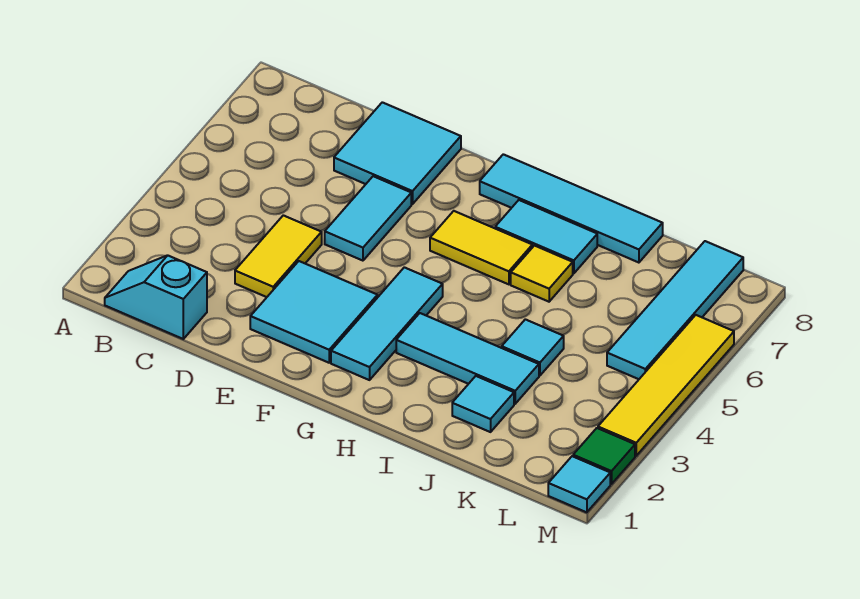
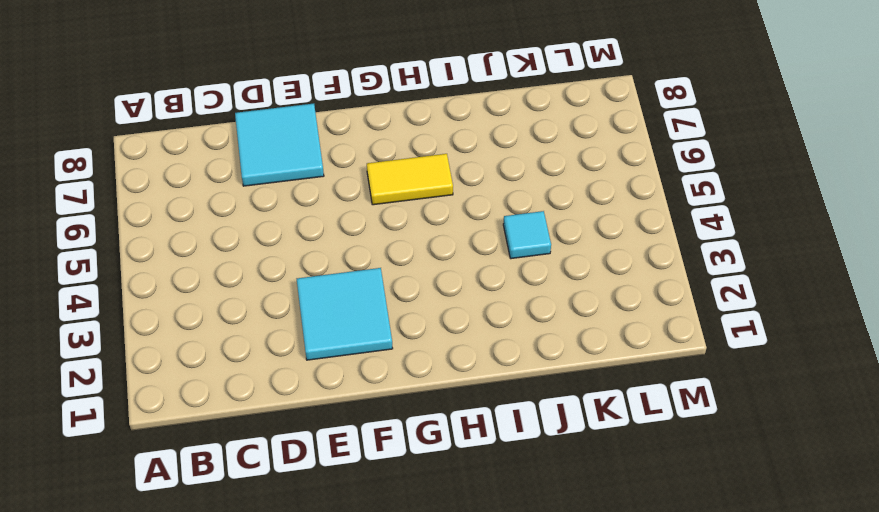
none -> cyan slope B1:C1 level 1 top C
none -> yellow tile D3:D4 level 1
none -> cyan tile E5:E6 level 1

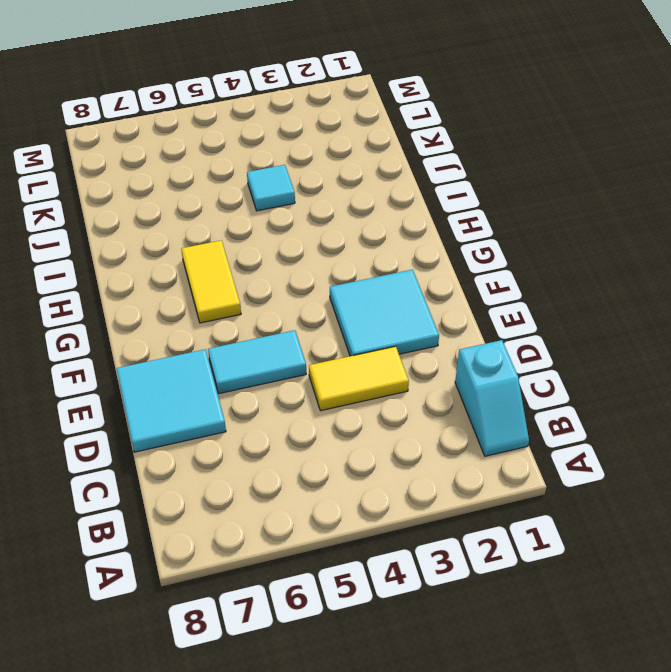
none -> cyan tile G2:G4 level 1
none -> cyan tile G8:J8 level 1
none -> cyan tile H3:J3 level 1

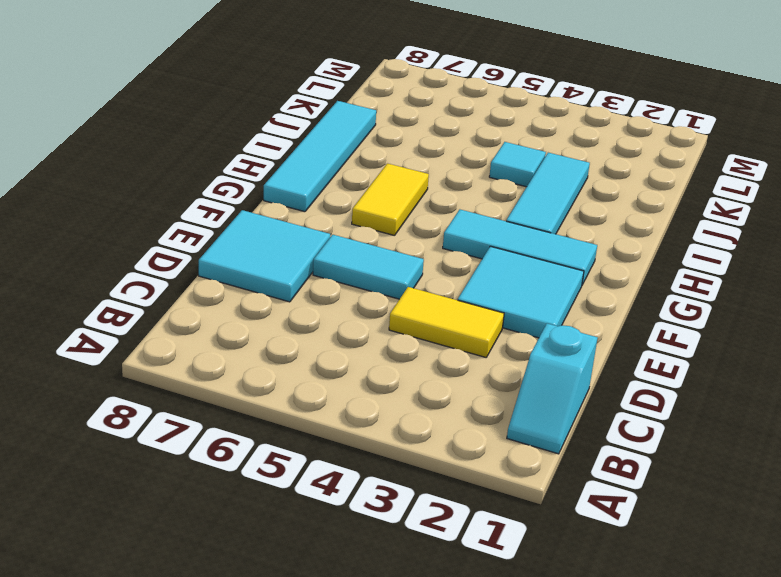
none -> cyan tile H7:I7 level 1
none -> yellow tile I6 level 1
none -> cyan tile J2 level 1

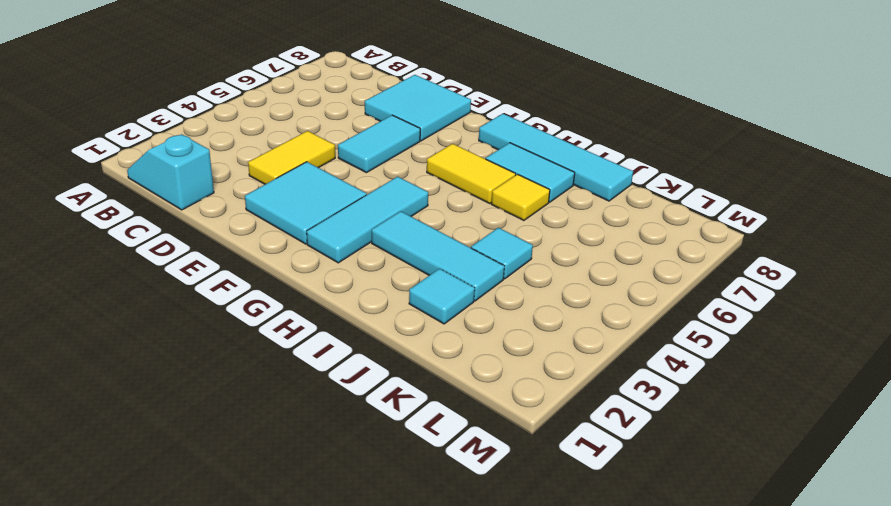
none -> cyan tile L5:L8 level 1
none -> cyan tile M1 level 1
none -> green tile M2 level 1

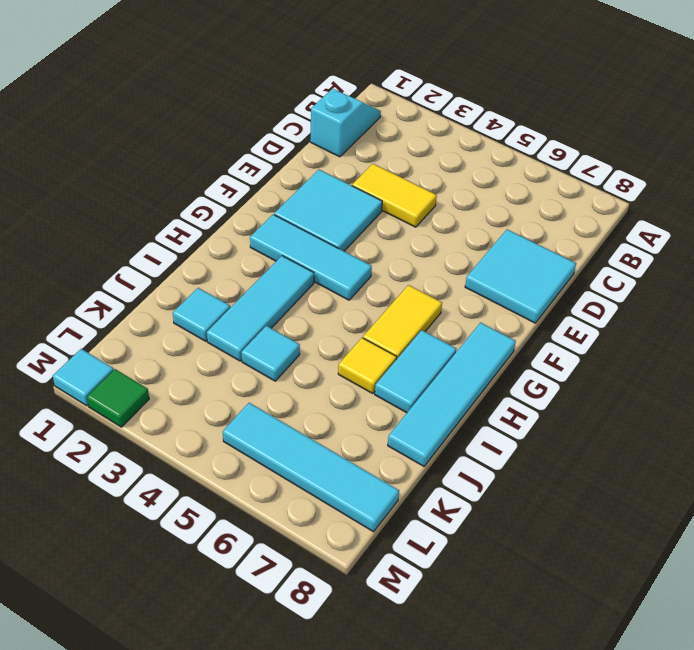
none -> cyan tile E5:E6 level 1
none -> yellow tile M3:M6 level 1

